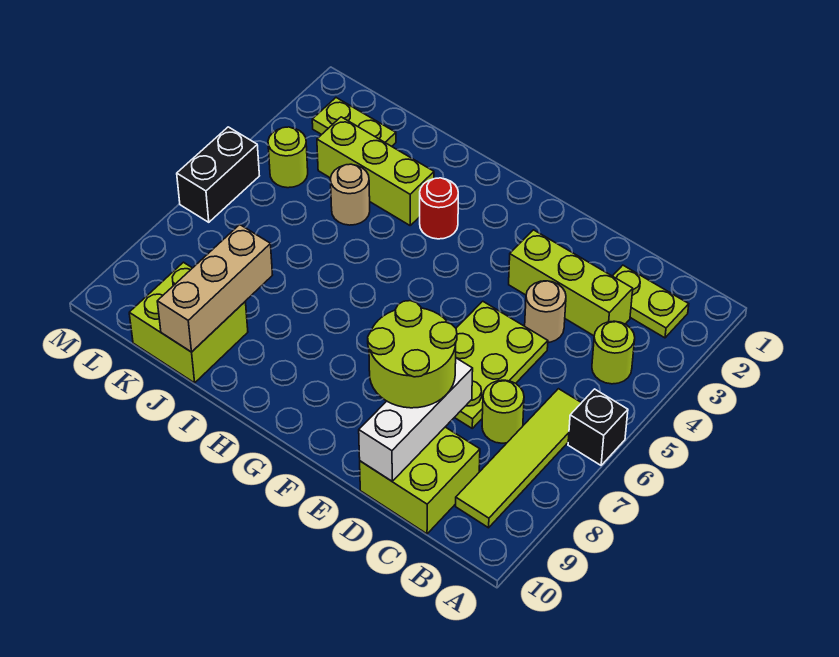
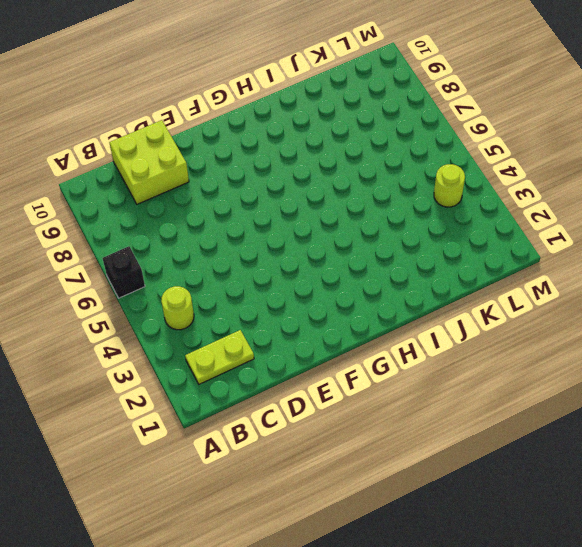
none -> lime tile B6:B9 level 1
none -> lime brick C3:E3 level 1
none -> lime round brick C7 level 1

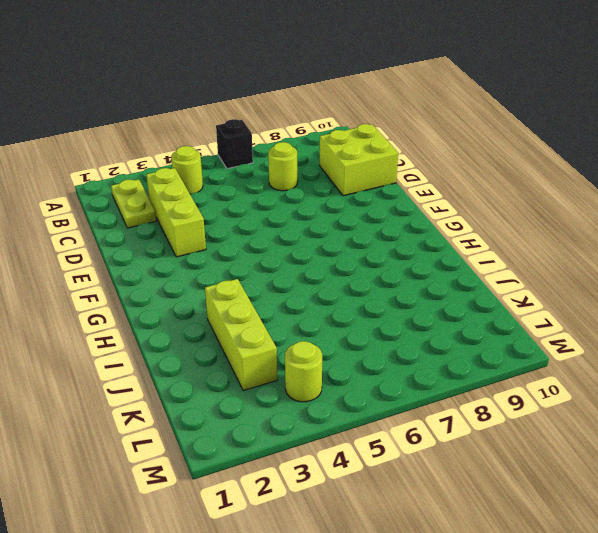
none -> lime tile B6:B9 level 1
none -> tan round brick D4 level 1
none -> lime plate D5:E7 level 1

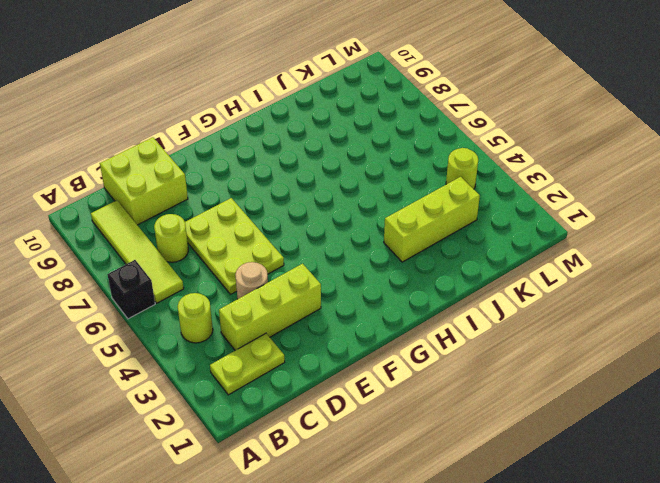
none -> red round brick H3 level 1
none -> tan round brick J4 level 1
none -> lime brick J9:K10 level 1

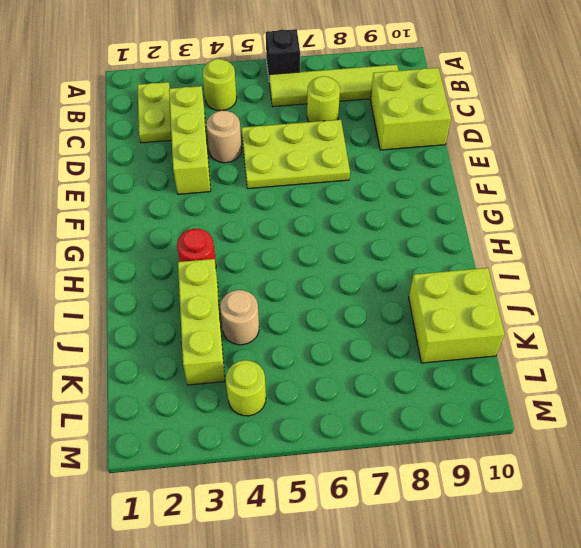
none -> lime plate K2:L2 level 1
none -> black brick M5:M6 level 1
none -> white brick D8:D10 level 2

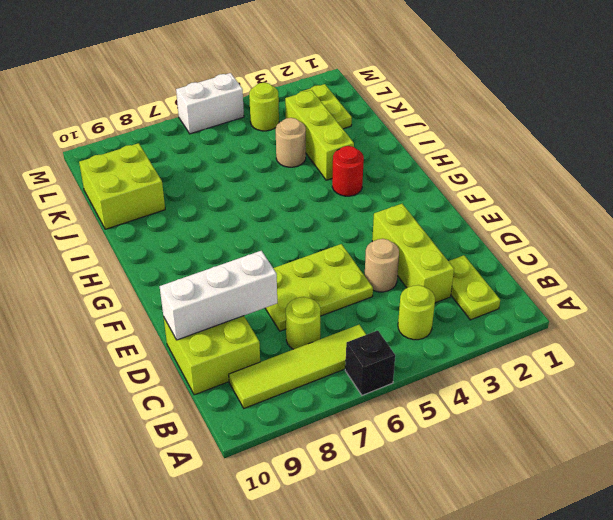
white brick M5:M6 level 1 -> black brick M5:M6 level 1
none -> tan brick J8:J10 level 2
none -> lime round brick D8:E9 level 3

